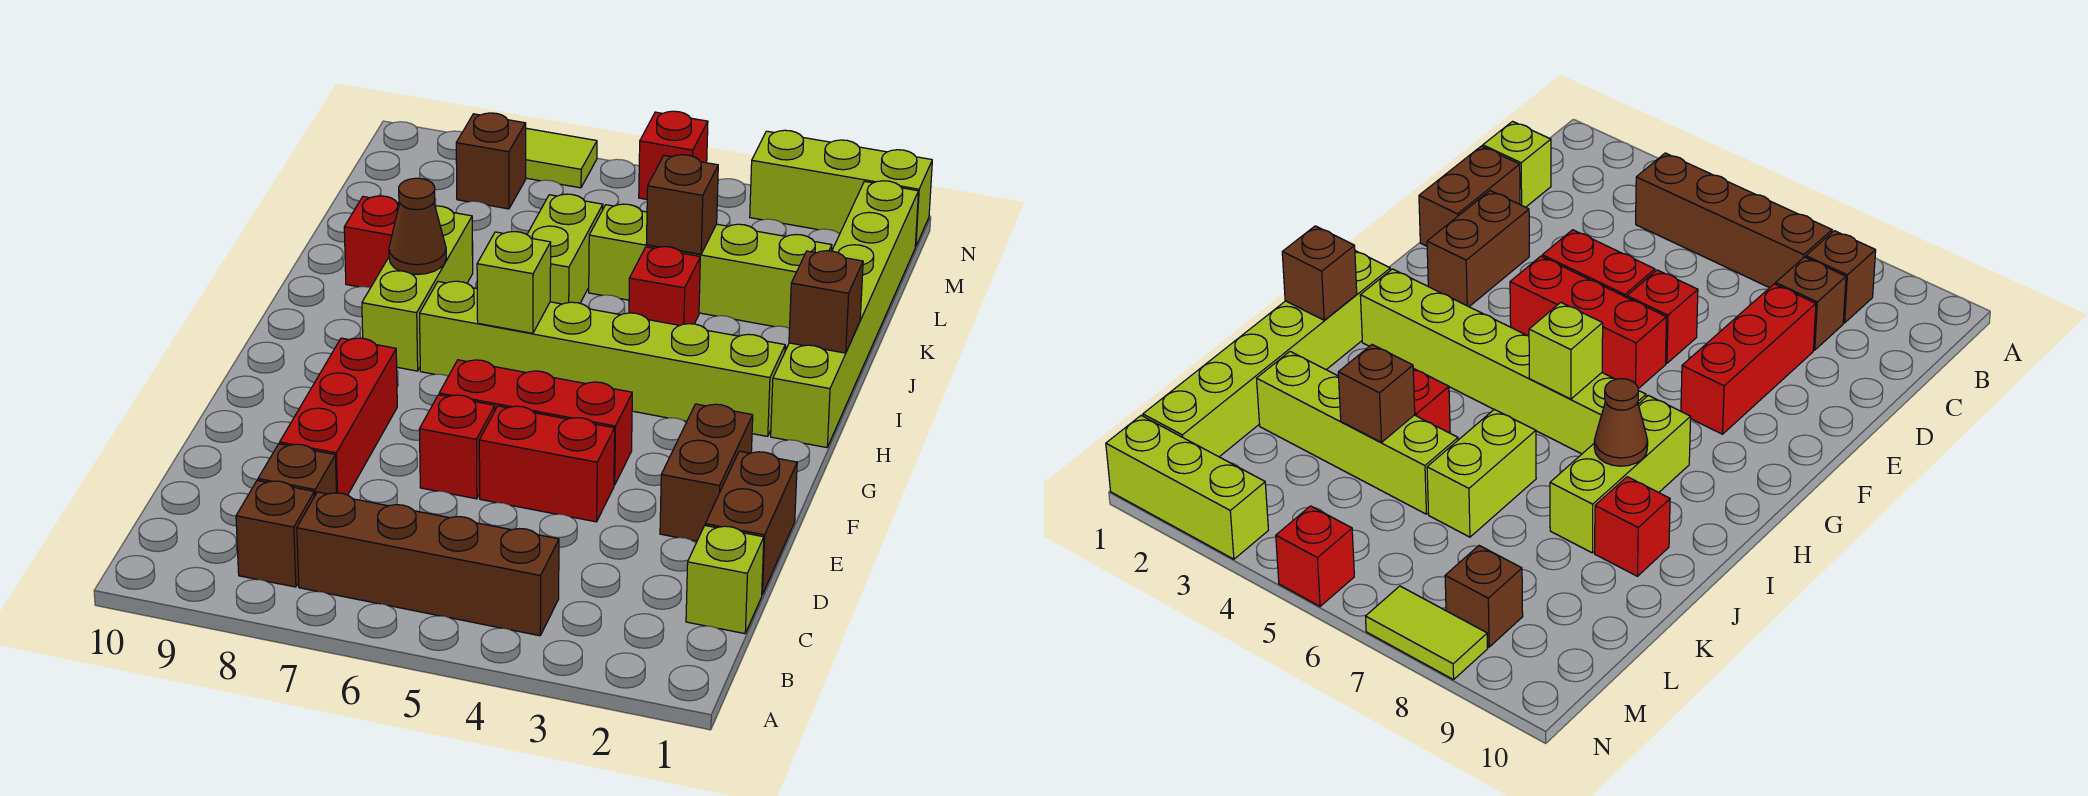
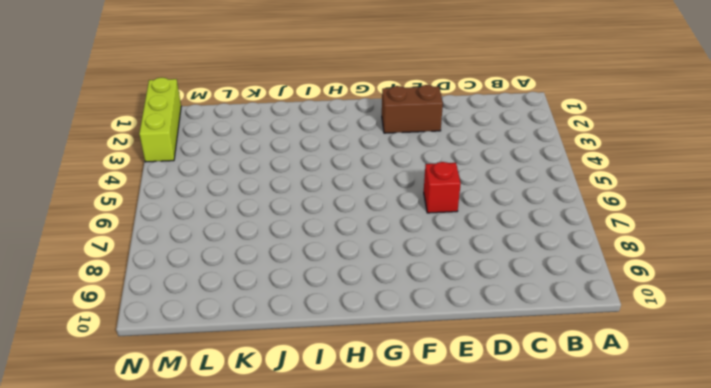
none -> brown brick B4:B7 level 1
none -> brown brick B8 level 1
none -> lime brick C1 level 1

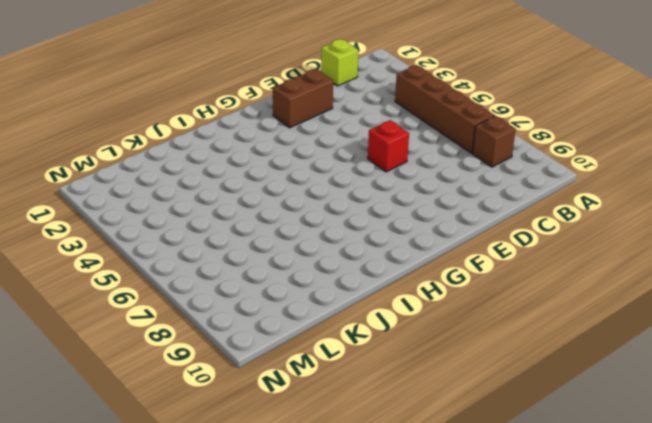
none -> brown brick C8 level 1
none -> brown brick D1:E1 level 1
none -> red brick D8:F8 level 1

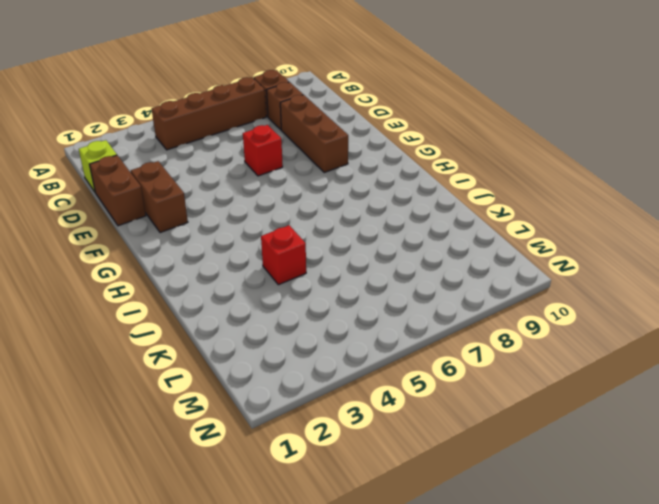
brown brick D8:F8 level 1 -> red brick D8:F8 level 1
none -> red brick E4:E5 level 1
none -> red brick F4:F6 level 1
none -> lime brick H1:M1 level 1

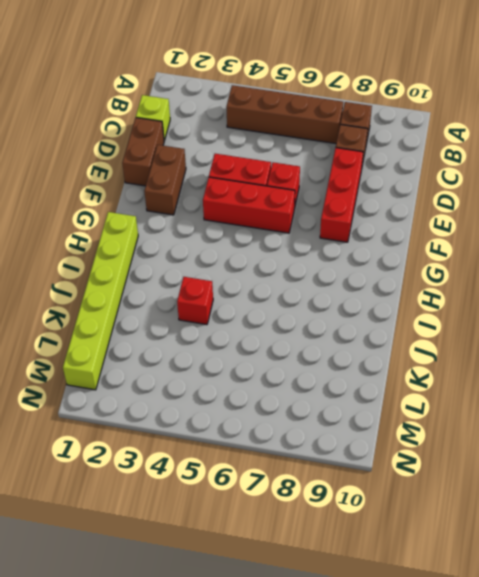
none -> lime brick H2:H7 level 1
none -> lime brick H8:J8 level 1
none -> lime brick J6:K6 level 1

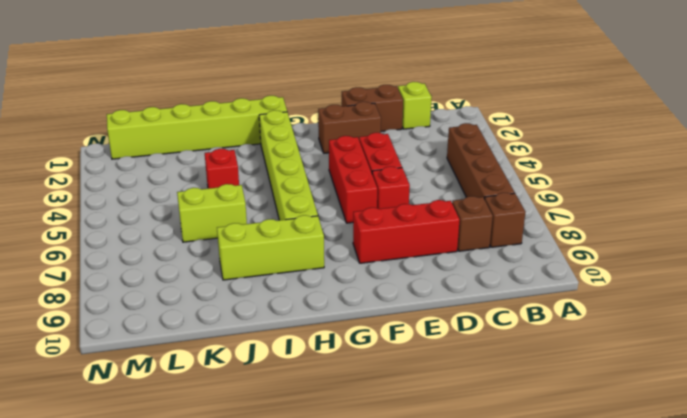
none -> red brick J9 level 1
none -> lime brick K2:K5 level 1
none -> brown brick M8 level 1

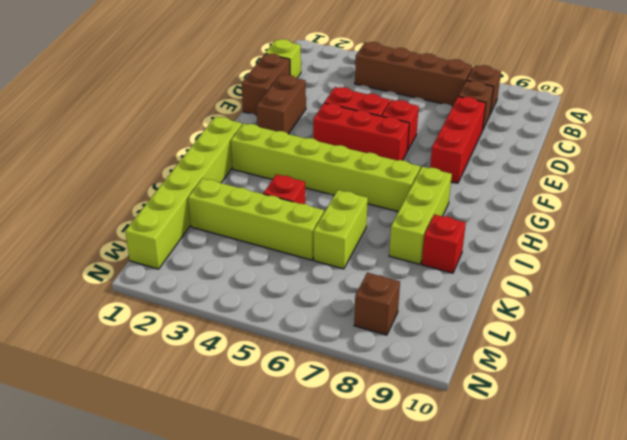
none -> lime brick N1:N3 level 1
none -> red brick N5 level 1
none -> lime tile N7:N8 level 1

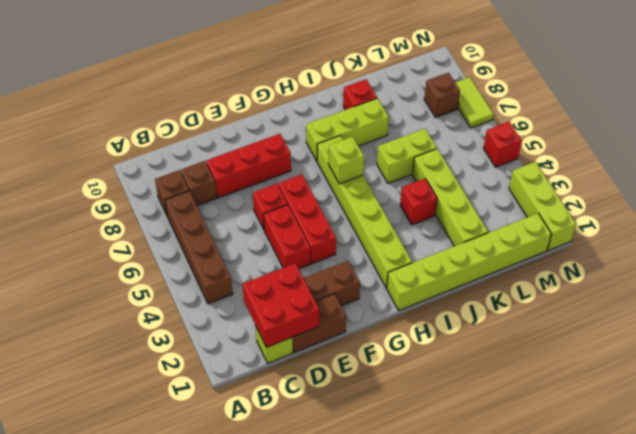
red brick C1:D2 level 2 -> none
none -> brown brick I1 level 2
none -> brown cone I8 level 2
none -> brown brick K4 level 2

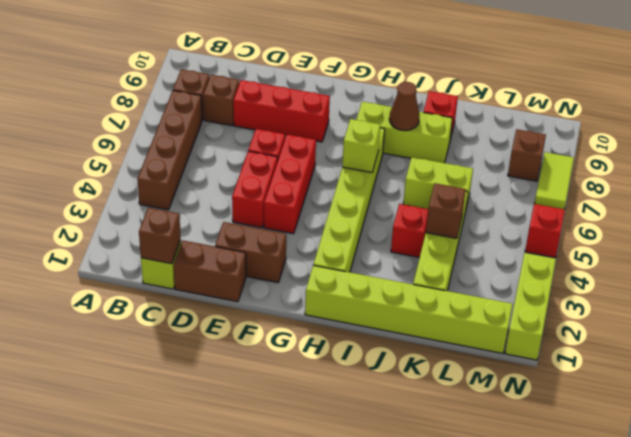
brown brick C1 level 2 -> brown brick I1 level 2

